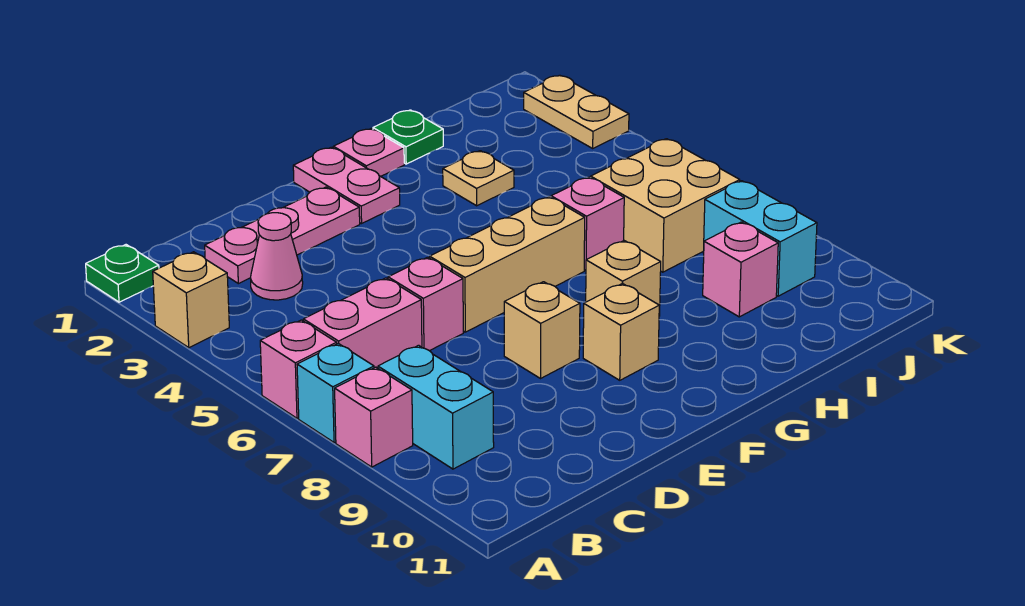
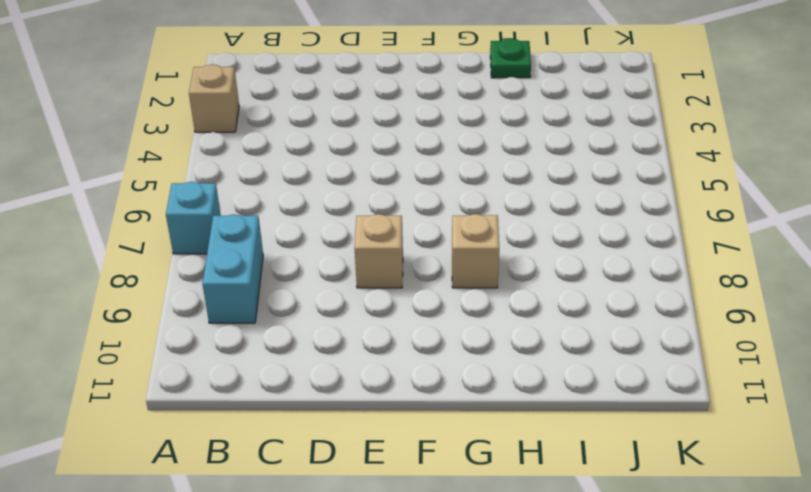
none -> green plate A1 level 1
none -> pink brick A6 level 1
none -> pink brick A8 level 1

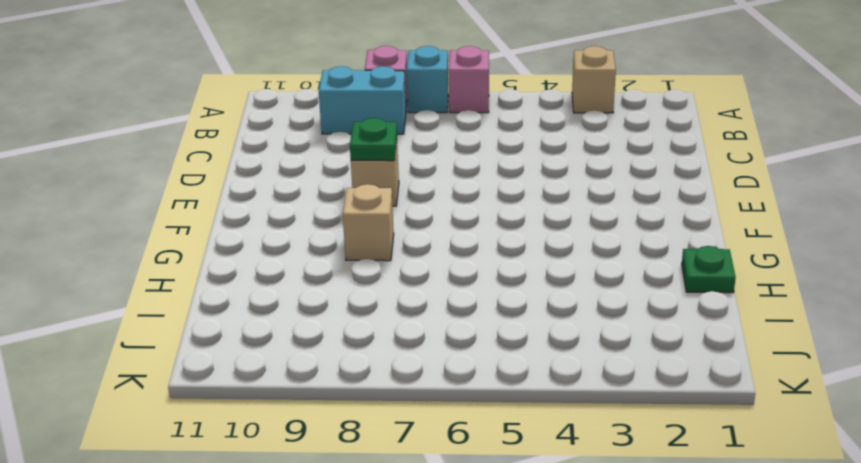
green plate E8 level 2 -> green plate A1 level 1
none -> pink brick B6:C6 level 1
none -> pink plate C2:E2 level 1
none -> pink cone C3 level 1

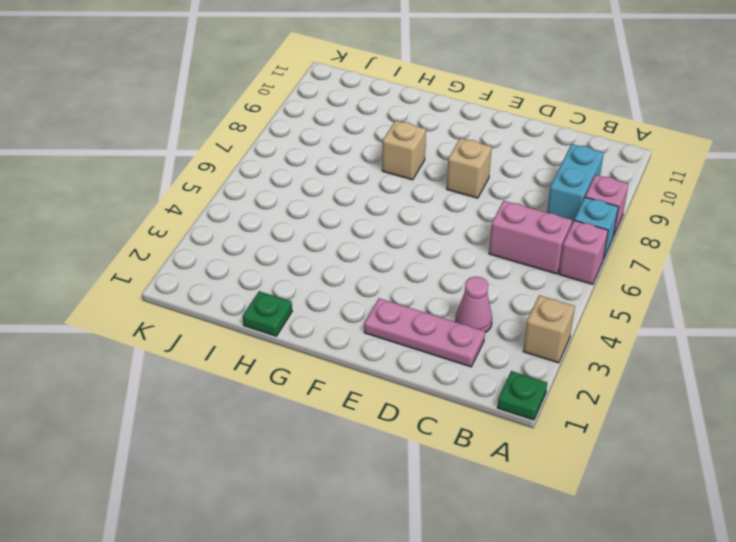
none -> pink brick D6 level 1
none -> tan brick E6:G6 level 1
none -> pink plate F1:F2 level 1

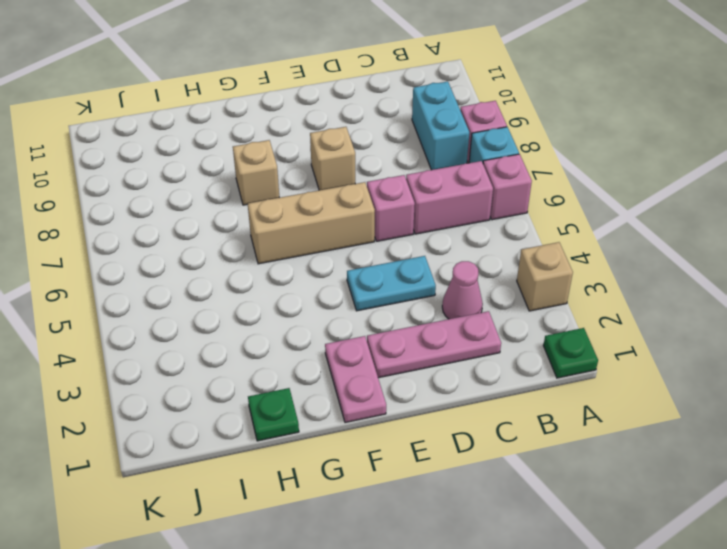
cyan plate D4:E4 level 1 -> none
none -> tan brick F9 level 1
none -> pink plate G1 level 1
none -> tan plate H3 level 1

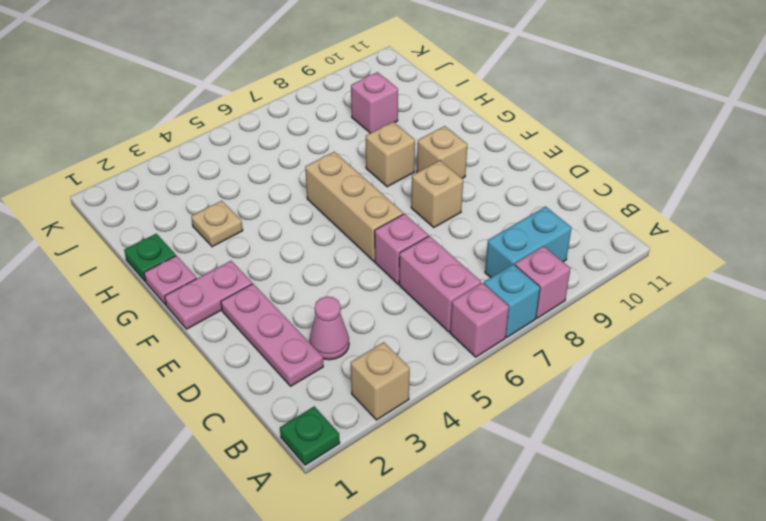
none -> pink brick H6 level 1
none -> tan brick I6:J7 level 1
none -> cyan brick J8:J9 level 1

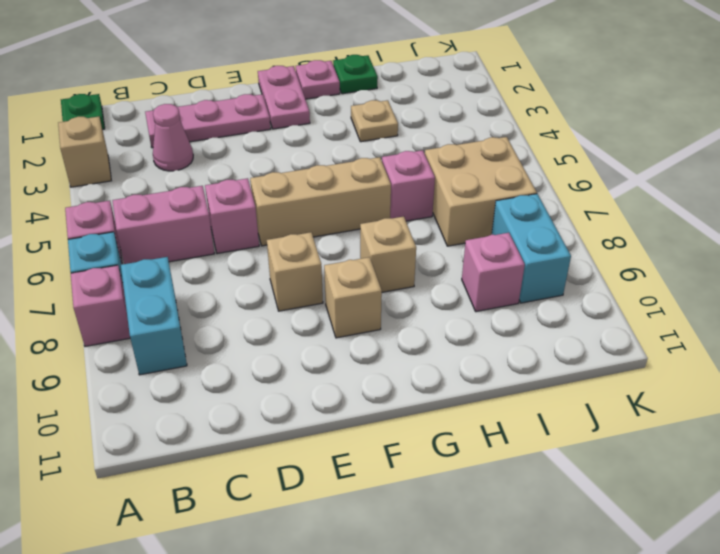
none -> tan plate K2:K3 level 1

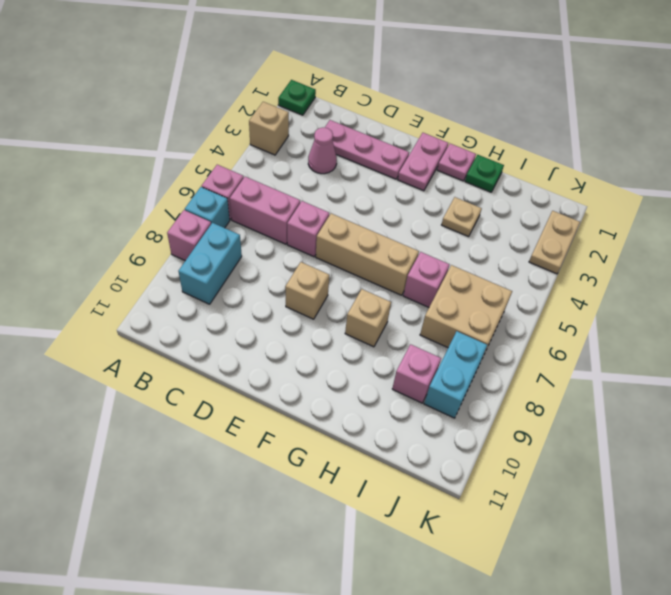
none -> tan brick F9 level 1

